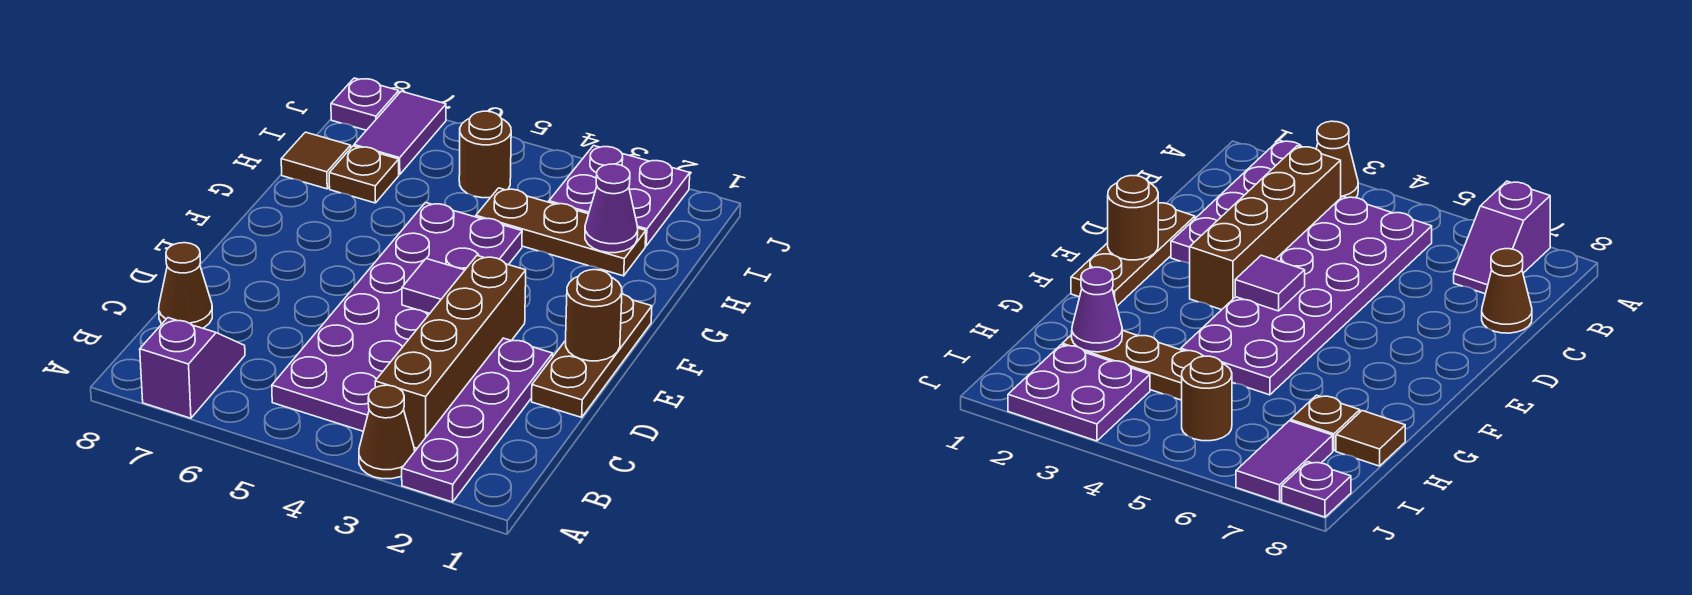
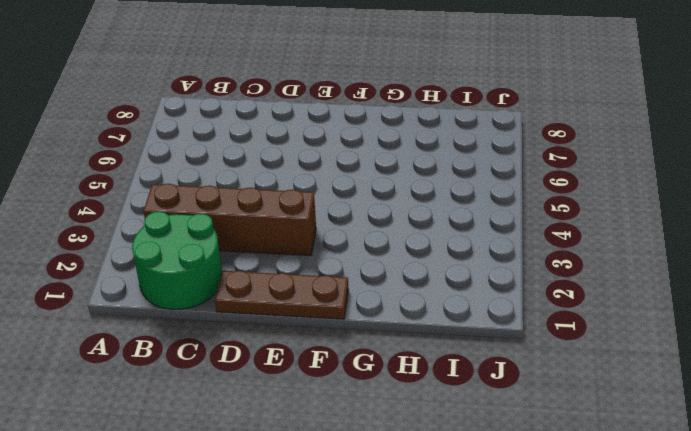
green round brick B1:C2 level 1 -> purple plate A2:D2 level 1
none -> brown cone A3 level 1
none -> purple slope A7:B7 level 1 top A
none -> purple plate B4:G5 level 1

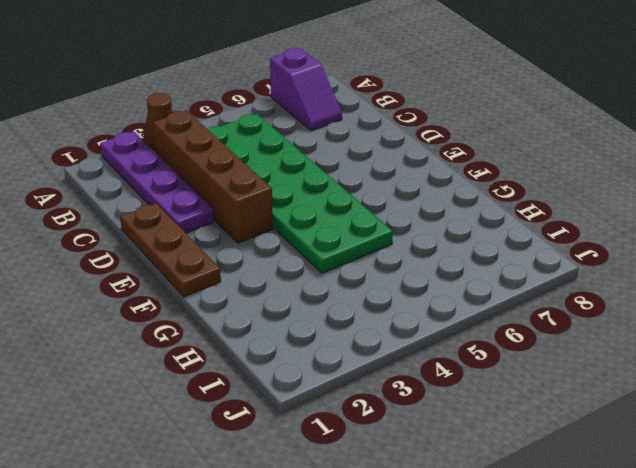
green plate B4:G5 level 1 -> purple plate B4:G5 level 1
none -> brown cone C8 level 1
none -> brown plate H2:H4 level 1
none -> brown plate H7 level 1

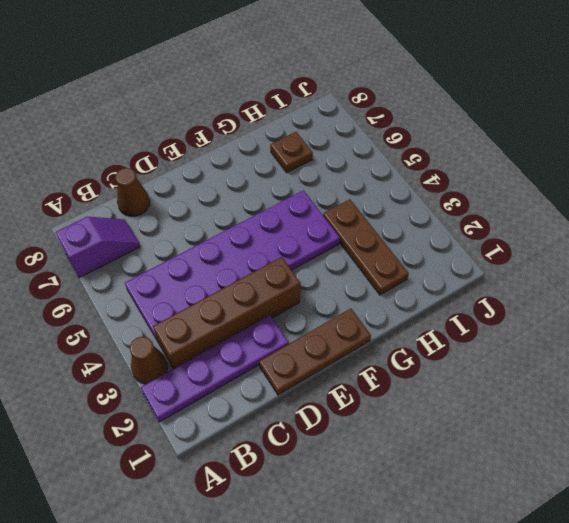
none -> brown tile H8 level 1
none -> purple plate I2:J3 level 1
none -> brown round brick I5 level 1

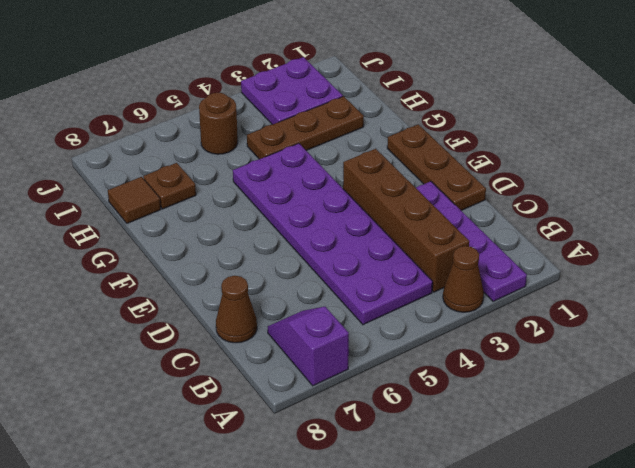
none -> purple tile I7:J7 level 1
none -> purple plate J8 level 1
none -> brown round brick E1 level 2

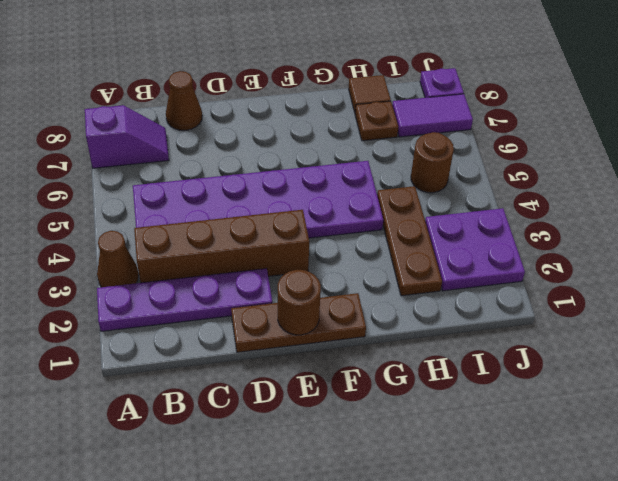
none -> purple tile E4 level 2
none -> purple cone H2 level 2

